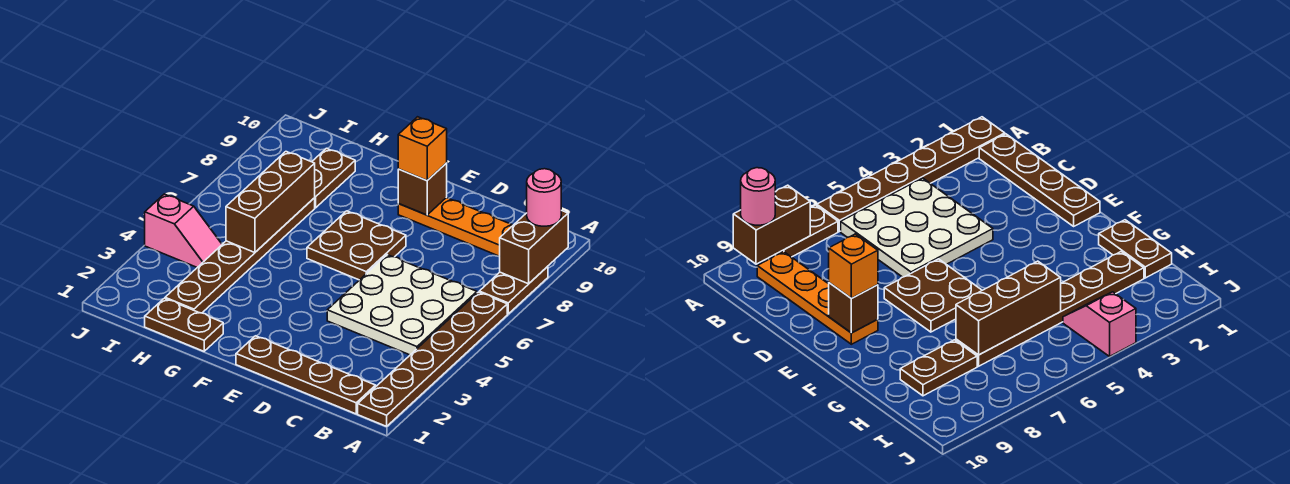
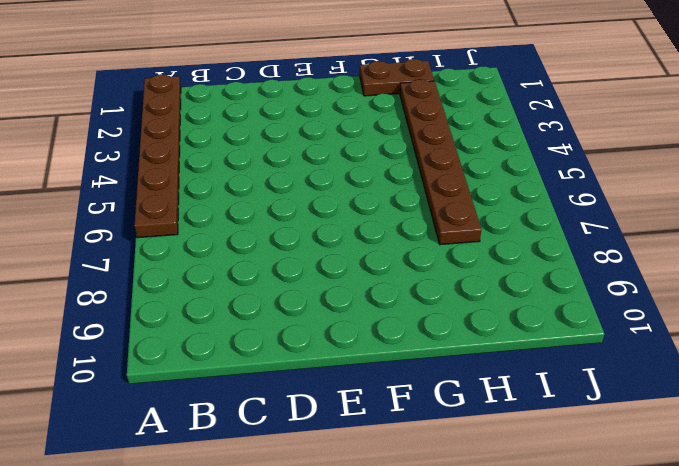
none -> brown plate A7:A8 level 1
none -> brown plate B1:E1 level 1
none -> white plate B4:D6 level 1

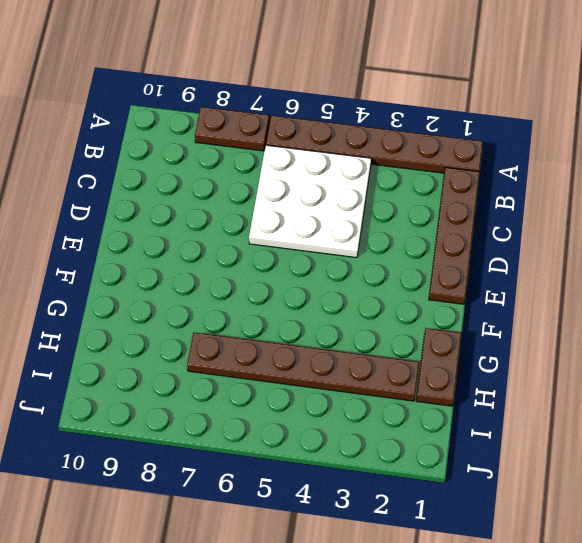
none -> orange plate B9:E9 level 1
none -> brown plate E6:F7 level 1
none -> brown plate H8:H9 level 1

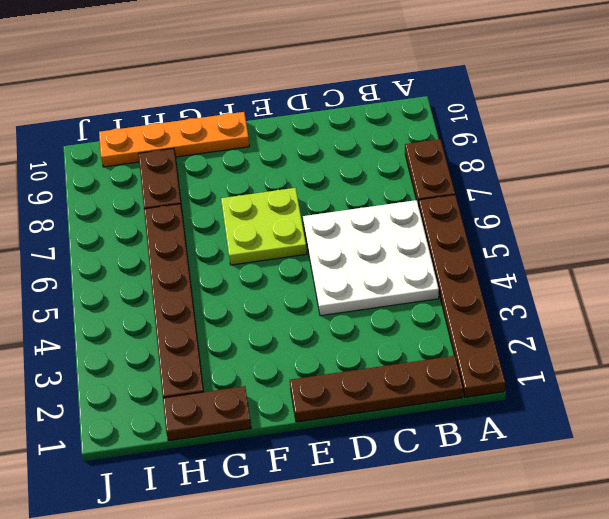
lime plate E6:F7 level 1 -> brown plate E6:F7 level 1
orange plate F10:I10 level 1 -> orange plate B9:E9 level 1
none -> pink slope I4:J4 level 1 top J
none -> brown brick A8:A9 level 2
none -> brown brick E9 level 2

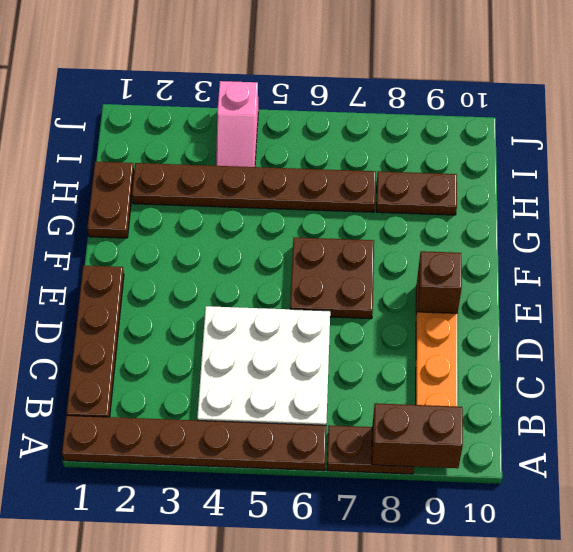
none -> brown brick H5:H7 level 2
none -> pink round brick A9 level 3
none -> orange brick E9 level 3

